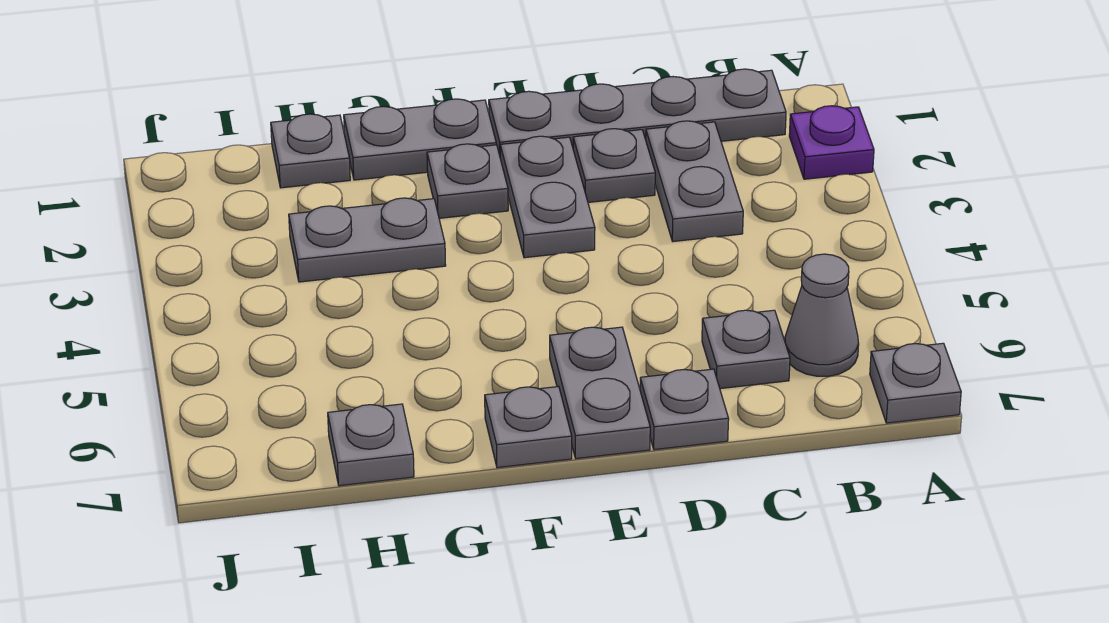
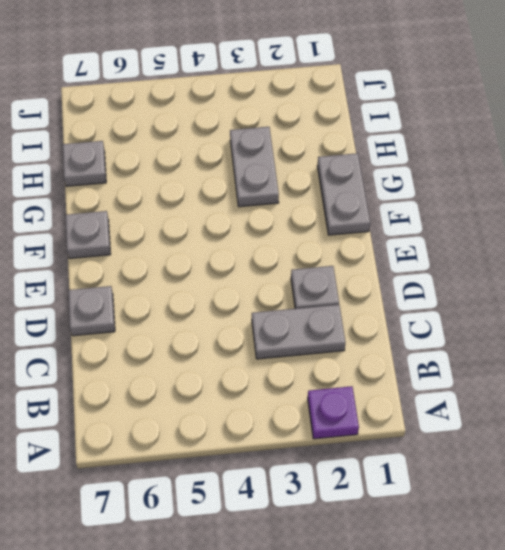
none -> grey plate A7 level 1
none -> grey plate B1:E1 level 1
none -> grey cone B6 level 1

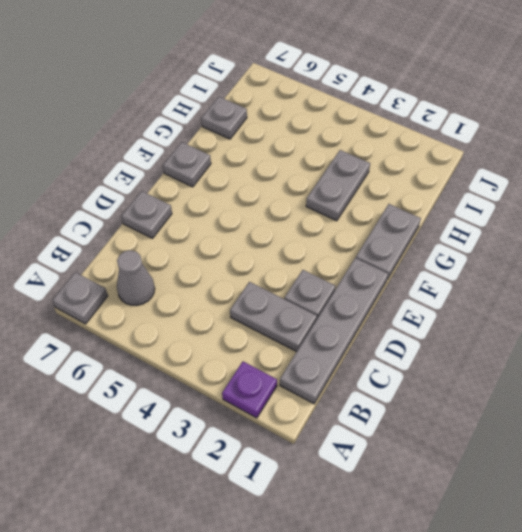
none -> grey plate C6 level 1
none -> grey plate E2:E3 level 1
none -> grey plate E6:E7 level 1

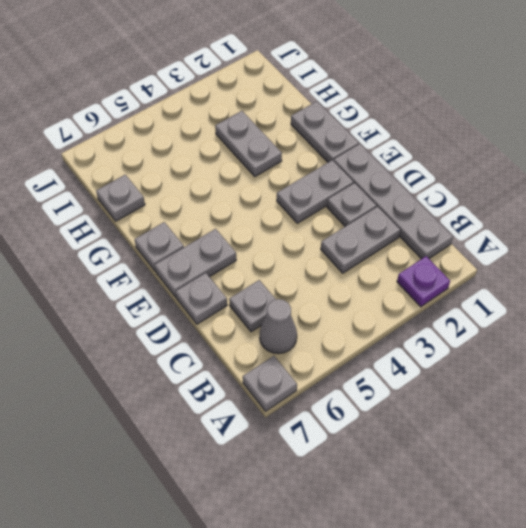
none -> grey plate F2 level 1
none -> grey plate H1 level 1

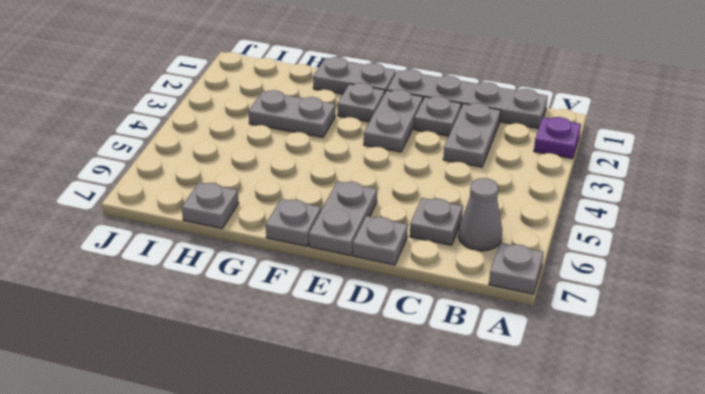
none -> grey plate H1 level 1

